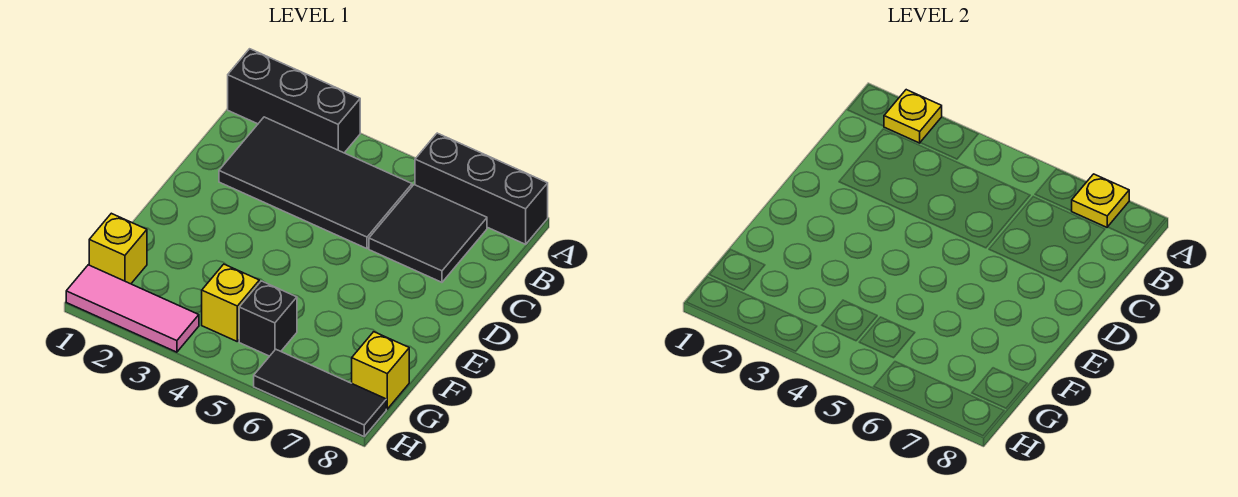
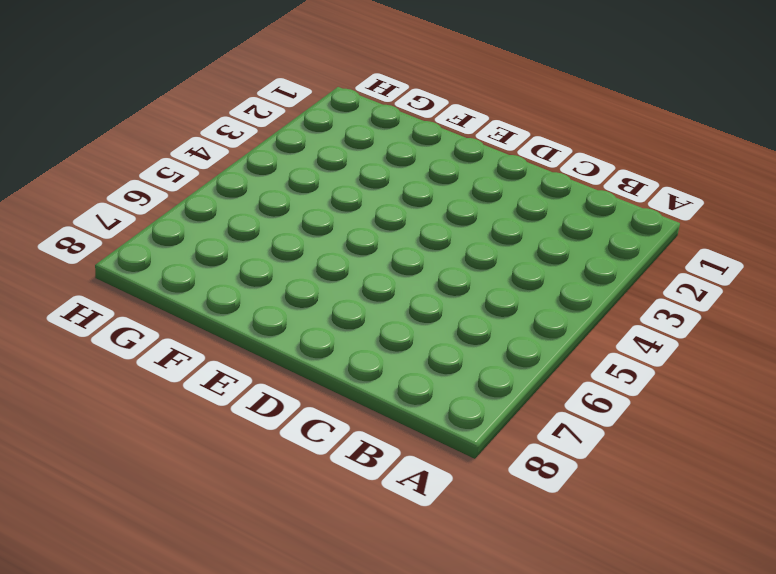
none -> black brick A1:A3 level 1
none -> black brick A6:A8 level 1
none -> black tile B2:C5 level 1

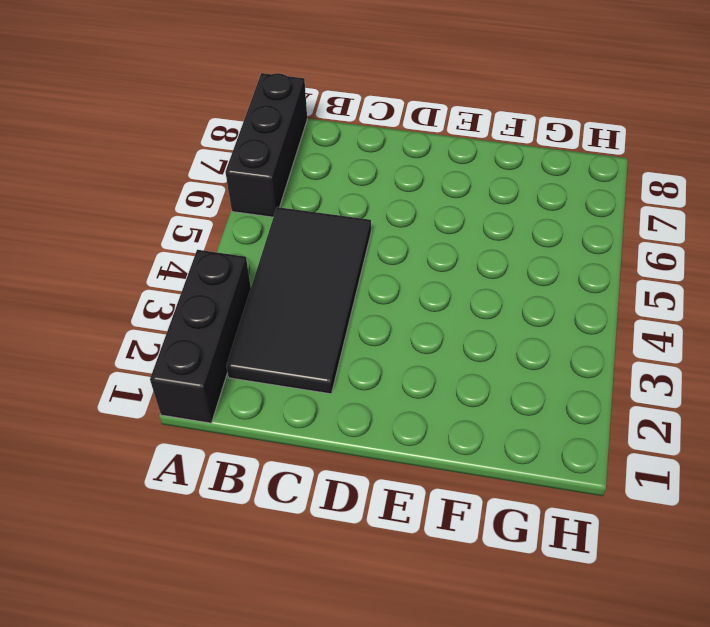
none -> black tile B6:C7 level 1
none -> yellow brick G1 level 1
none -> yellow brick G4 level 1

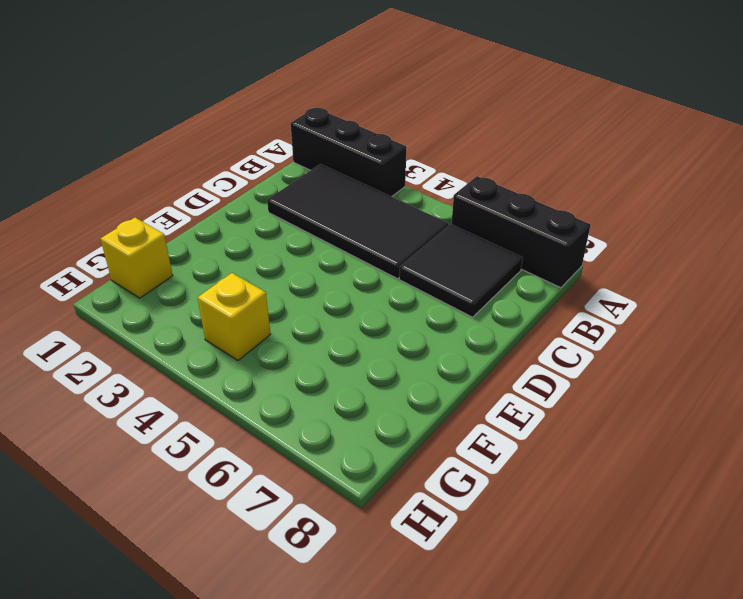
none -> black brick G5 level 1
none -> yellow brick G8 level 1
none -> pink tile H1:H3 level 1

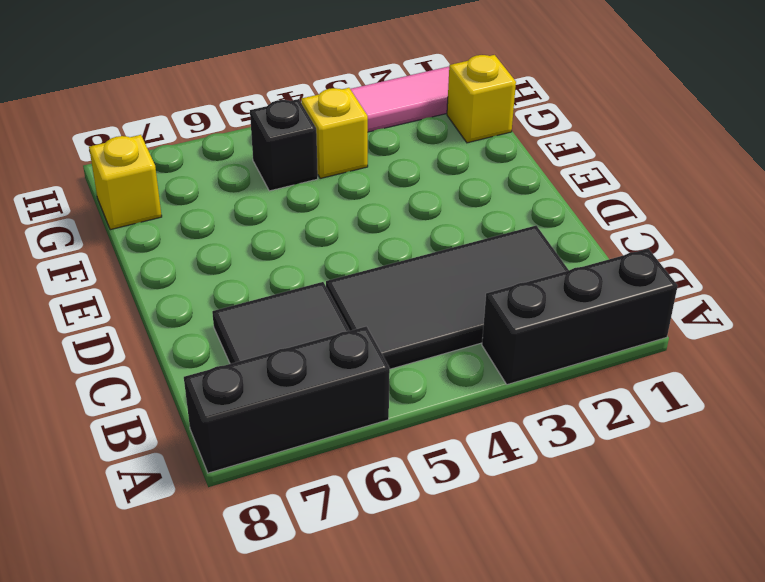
none -> black tile H6:H8 level 1
none -> yellow plate A2 level 2
none -> yellow plate A7 level 2

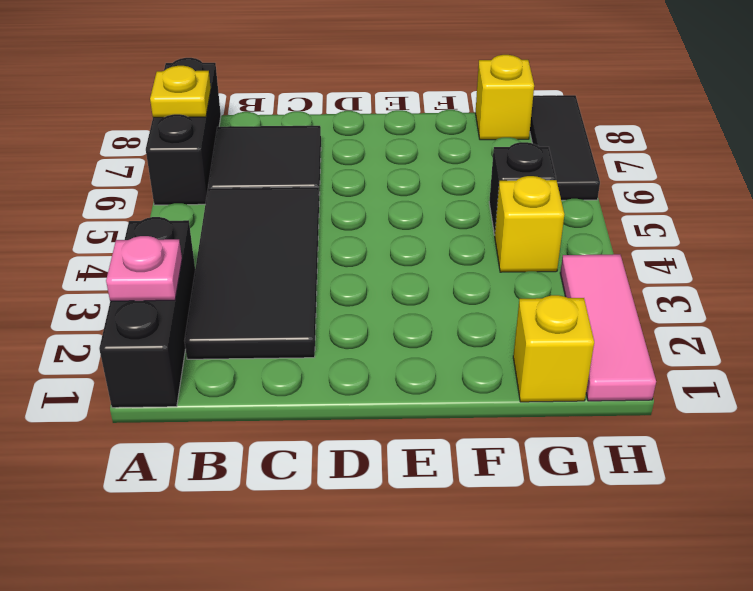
pink plate A2 level 2 -> yellow plate A2 level 2

